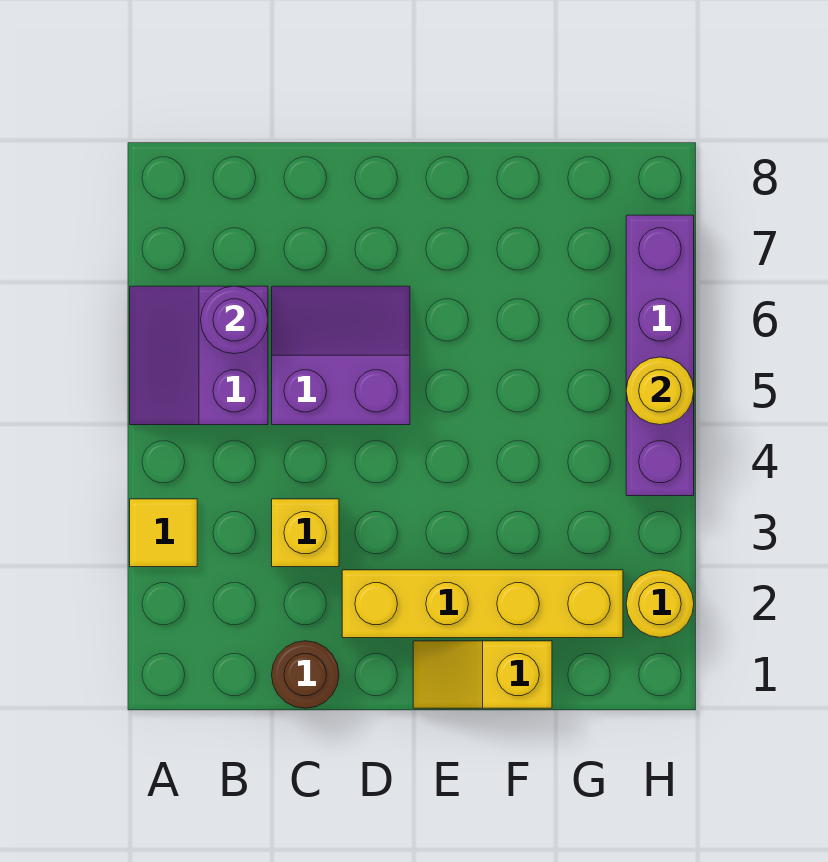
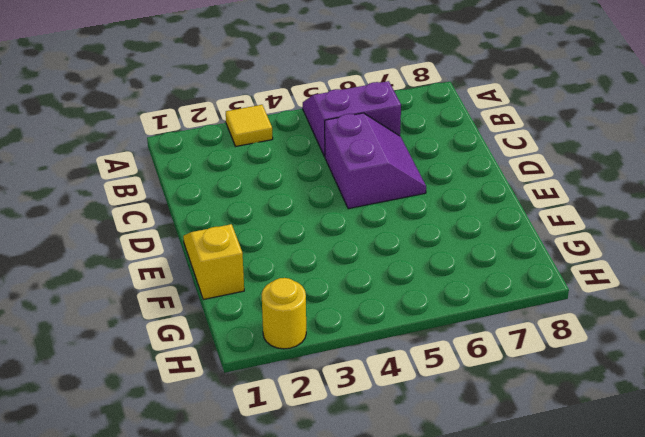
none -> brown round brick C1 level 1
none -> yellow brick C3 level 1

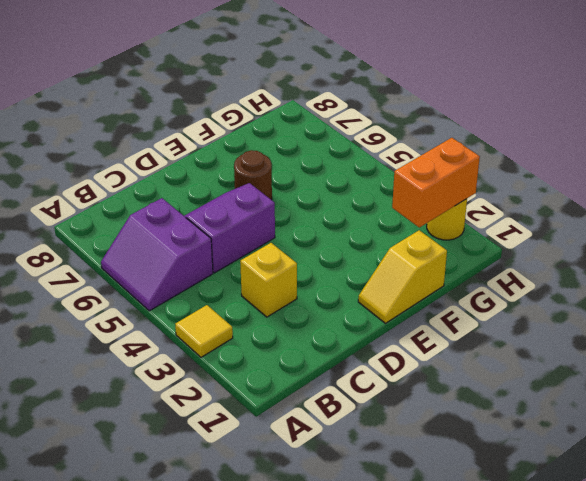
brown round brick E6 level 1 -> brown round brick C1 level 1
orange brick G2:H2 level 2 -> none
none -> yellow brick D2:G2 level 1
none -> purple brick H4:H7 level 1

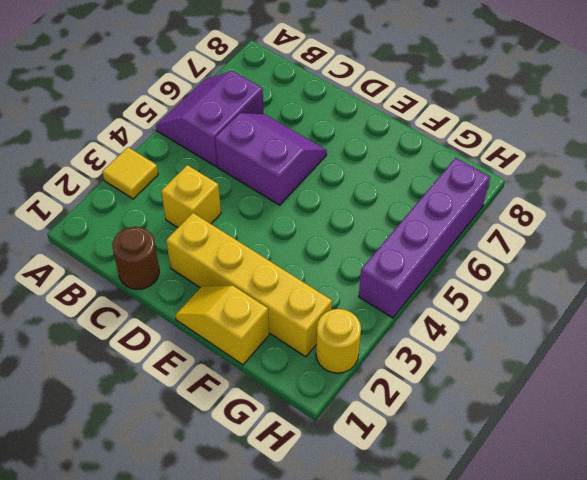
none -> purple round brick B6 level 2
none -> yellow round brick H5 level 2

